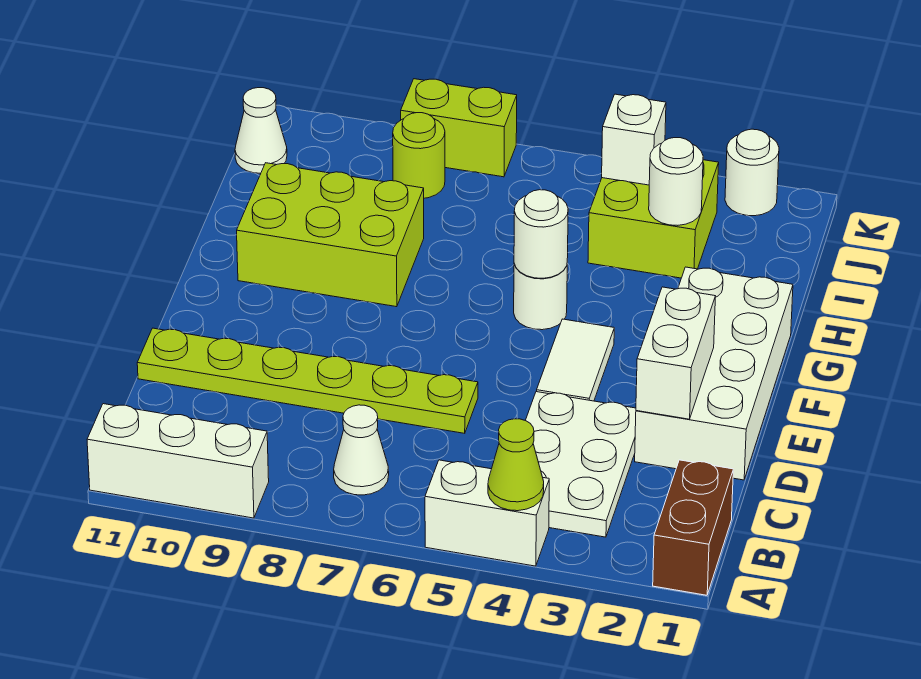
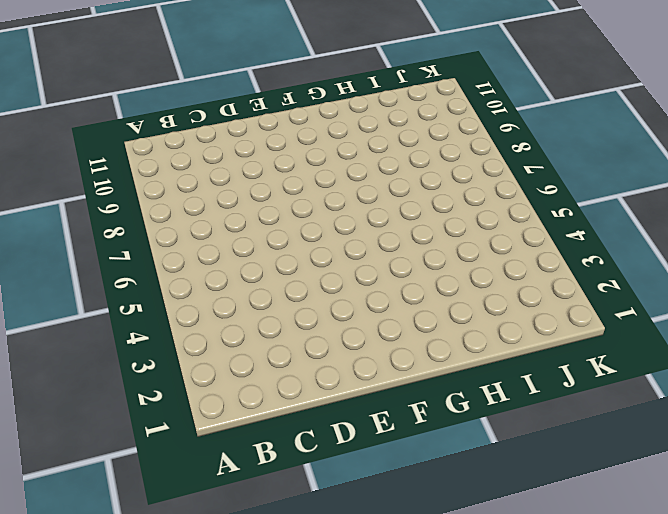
none -> brown brick A1:B1 level 1
none -> white brick A4:A5 level 1
none -> white brick A9:A11 level 1

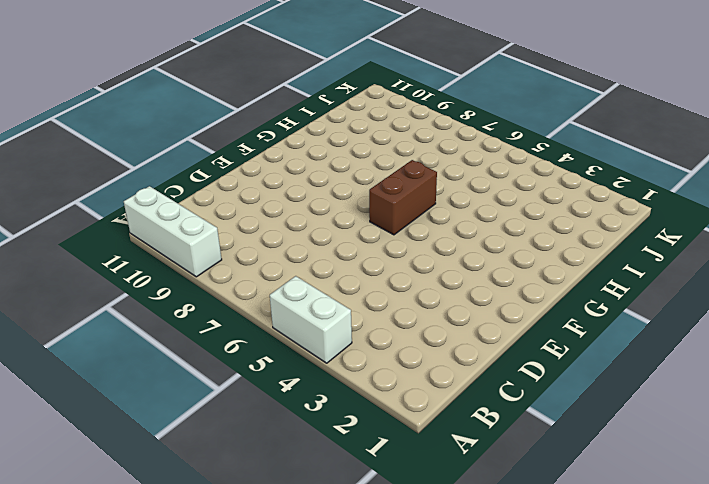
brown brick F6:G6 level 1 -> brown brick A1:B1 level 1
none -> white plate B3:D4 level 1
none -> white cone B7 level 1
none -> white brick D1:G2 level 1

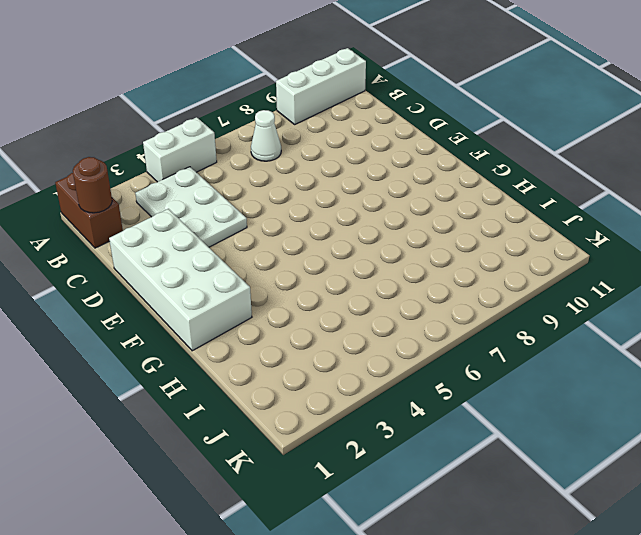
brown round brick B1 level 2 -> none
none -> lime plate D6:D11 level 1
none -> white tile E4:F4 level 1
none -> white round brick G5 level 1

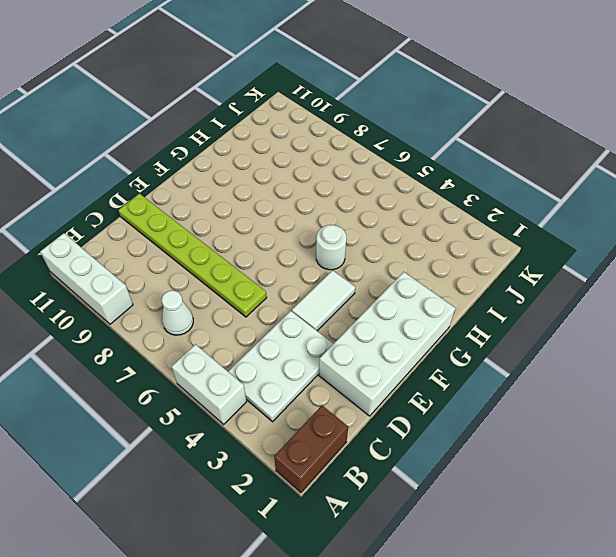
none -> lime brick G8:H10 level 1
none -> lime brick I3:J4 level 1
none -> lime round brick J8 level 1

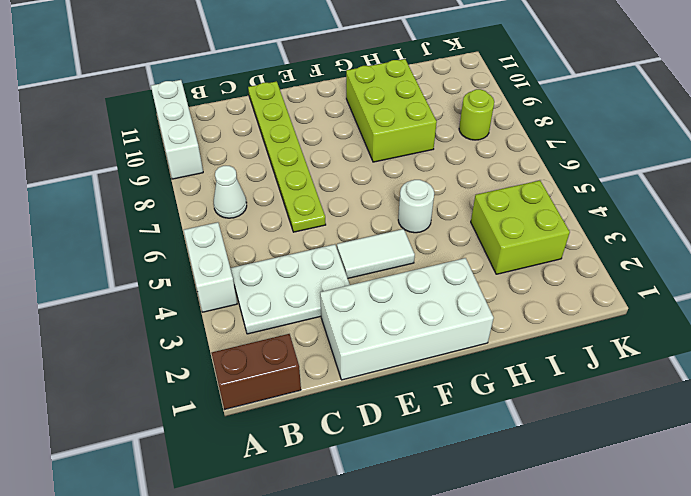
none -> white cone J11 level 1
none -> white round brick K2 level 1
none -> lime brick K7:K8 level 1

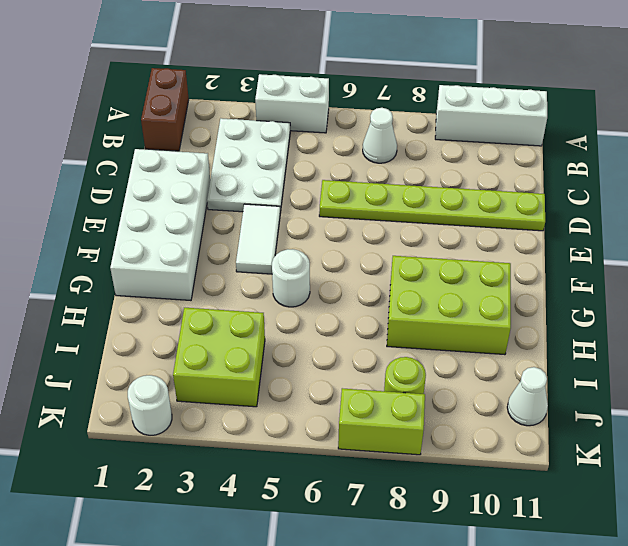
none -> lime cone A4 level 2
none -> white brick D2:E2 level 2
none -> white round brick G5 level 2

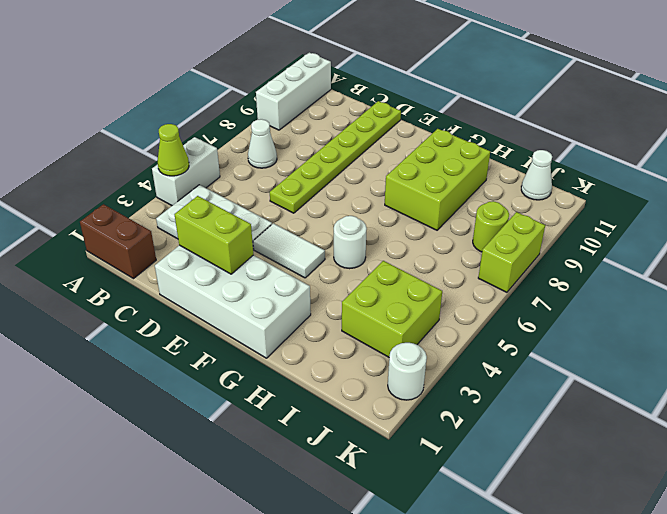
lime brick D2:E2 level 2 -> white brick D2:E2 level 2
none -> white round brick G5 level 2
none -> white round brick I3 level 2
none -> white brick J4 level 2

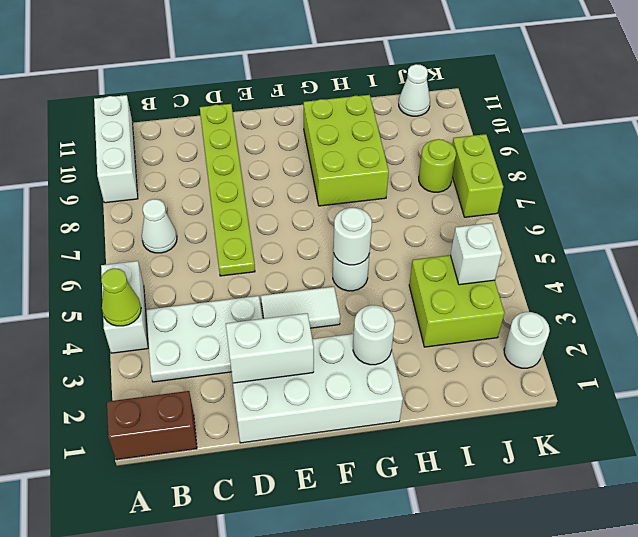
white round brick G2 level 2 -> white round brick I3 level 2

